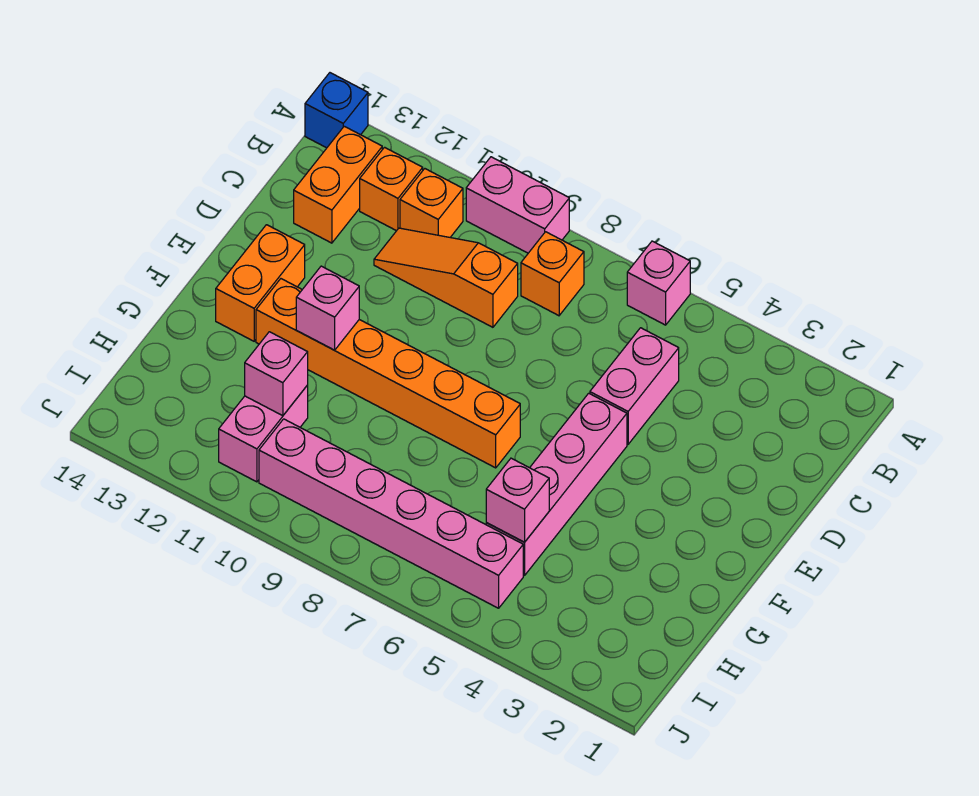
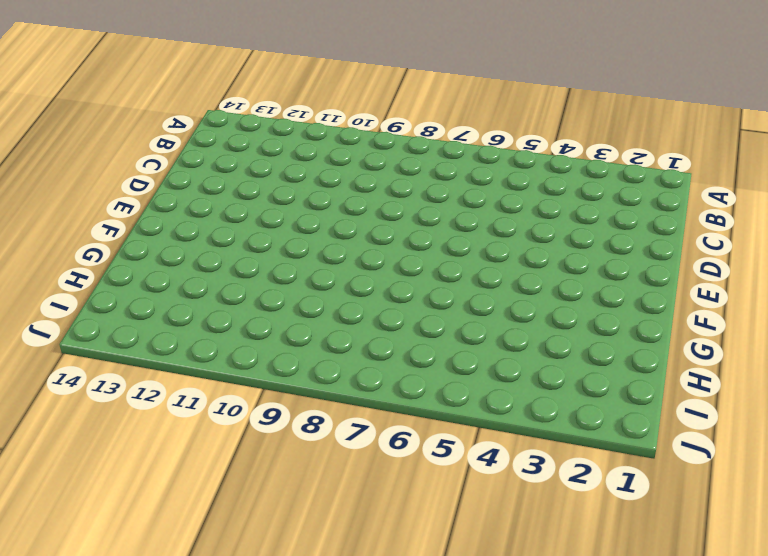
none -> pink brick A6 level 1
none -> pink brick A9:A10 level 1
none -> blue brick A14 level 1

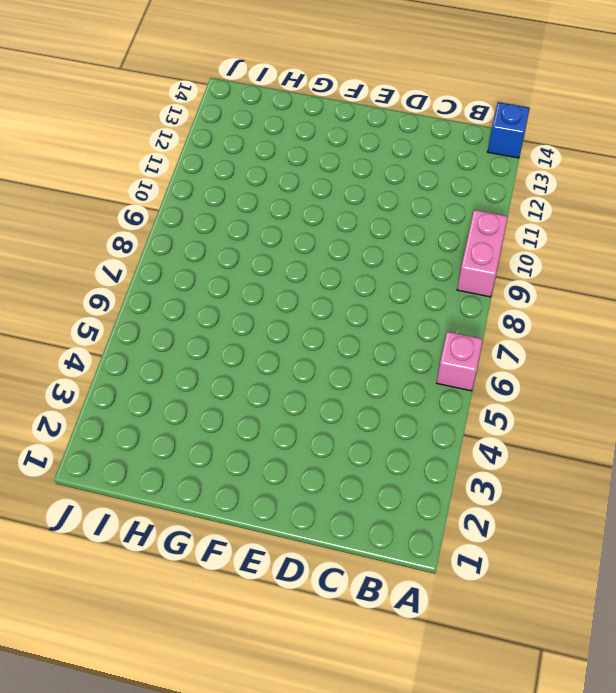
none -> orange brick B8 level 1
none -> orange brick B11 level 1
none -> orange brick B12 level 1

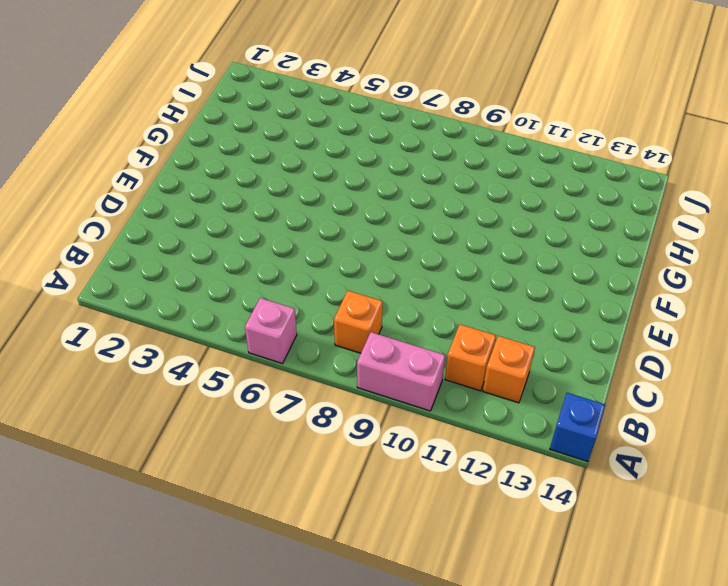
none -> orange brick B13:C13 level 1
none -> pink brick C5:D5 level 1
none -> orange slope C9:C11 level 1 top 9

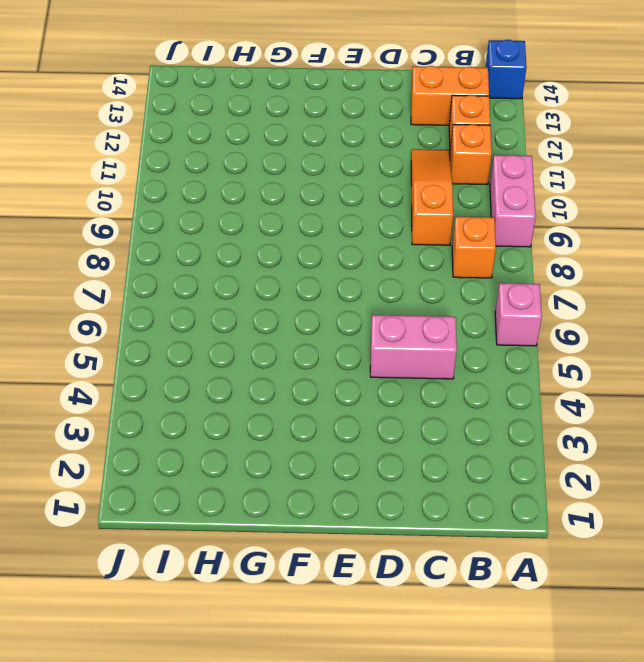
none -> pink brick E5:H5 level 1
none -> orange brick E13:F13 level 1
none -> orange brick F7:F12 level 1

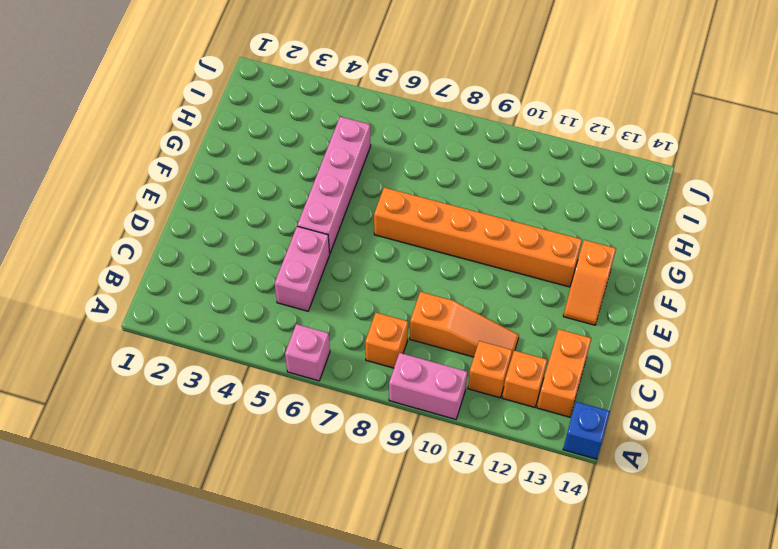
orange slope E13:F13 level 1 top F -> orange brick E13:F13 level 1
none -> pink brick H11:I11 level 1
none -> pink brick I5:I10 level 1
none -> pink brick F11 level 2

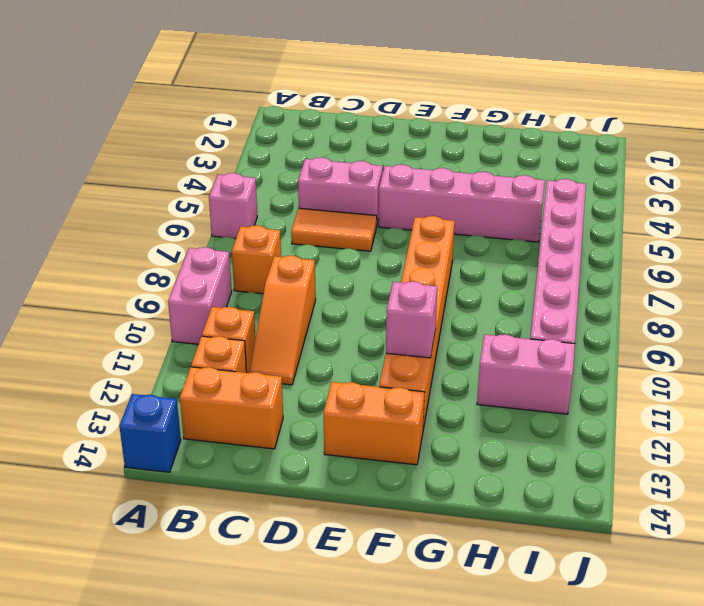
orange tile C6:D6 level 1 -> none
none -> pink brick H5 level 2
none -> pink brick H11 level 2

